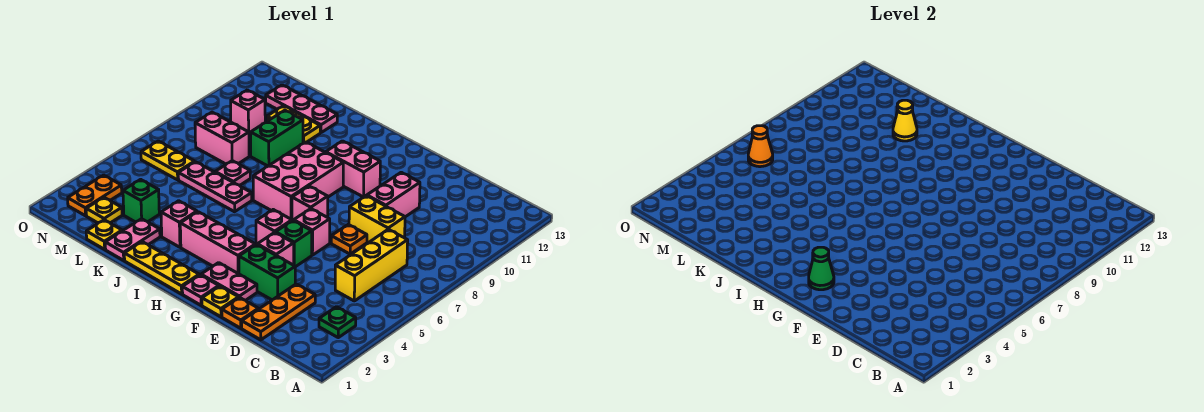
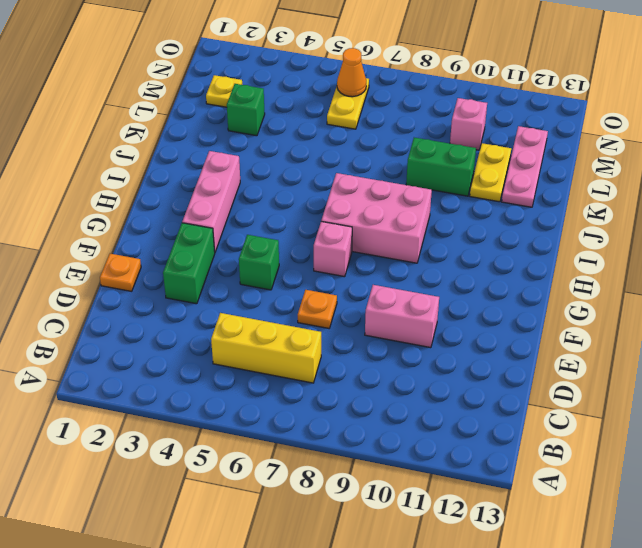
none -> green plate B3 level 1
none -> orange plate D1:D3 level 1
none -> yellow brick D8:E8 level 1
none -> yellow plate F1 level 1

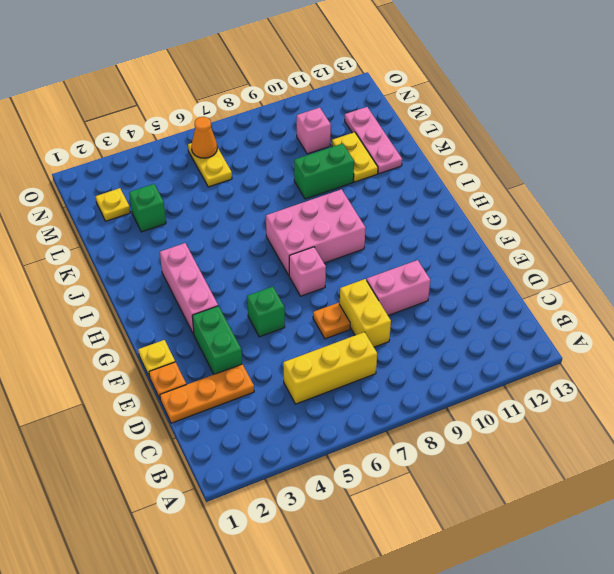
none -> green plate B3 level 1
none -> pink plate F2:G2 level 1
none -> pink brick F4 level 1
none -> pink brick F6 level 1

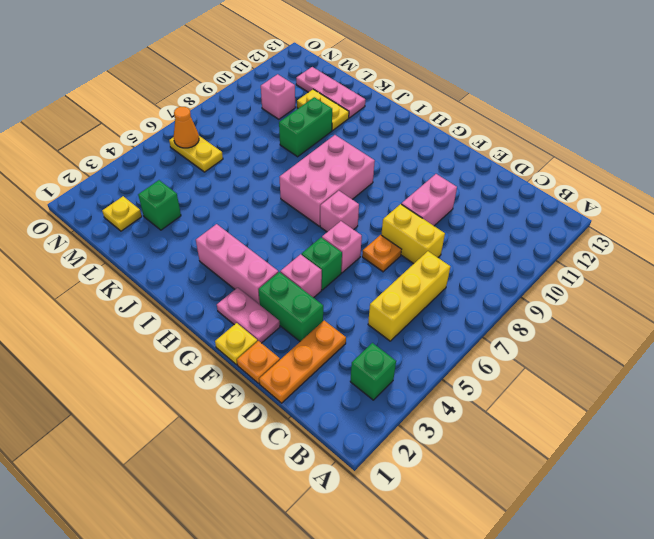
green brick B3 level 1 -> green plate B3 level 1
none -> pink plate G1 level 1
none -> pink brick G5 level 1
none -> pink brick G10:H10 level 1
none -> yellow plate H1:J1 level 1

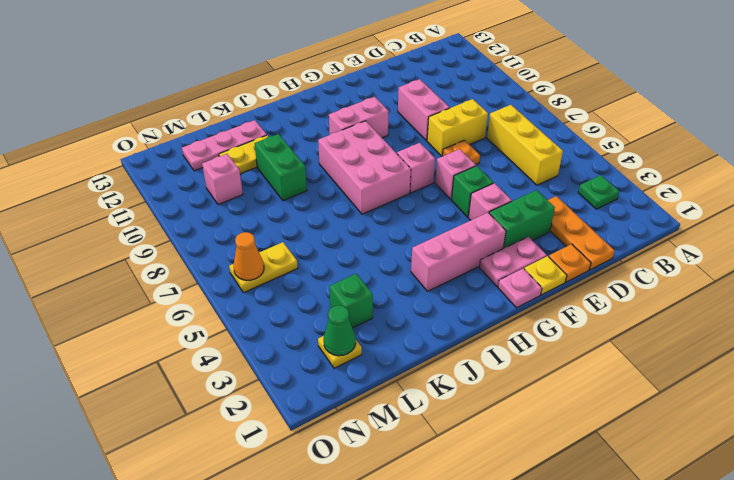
green cone M2 level 2 -> green cone G2 level 2
none -> pink brick G5 level 1
none -> yellow plate H1:J1 level 1
none -> pink brick J3 level 1
none -> pink plate J6:L6 level 1

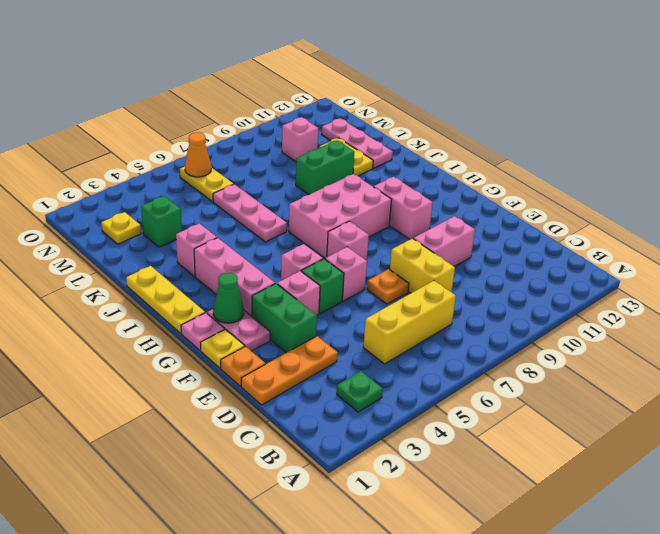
none -> pink plate K1:K2 level 1
none -> pink plate K7 level 1
none -> yellow plate L1 level 1
none -> pink brick L8:M8 level 1

